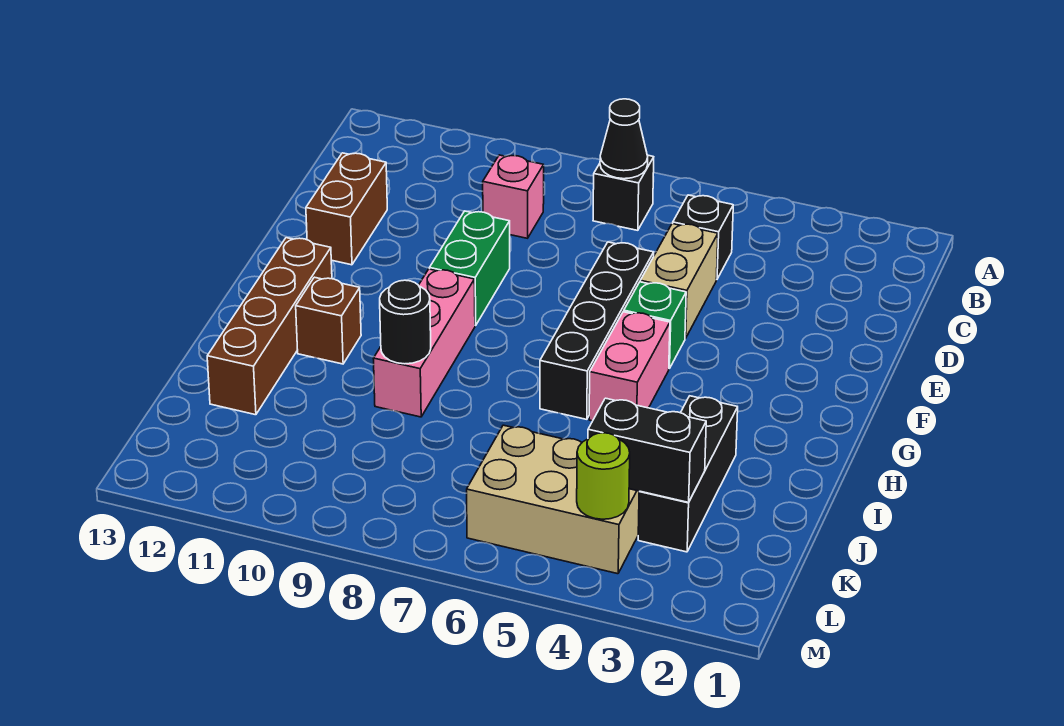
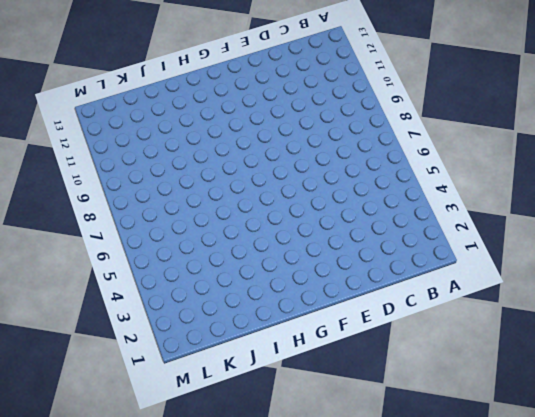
none -> black brick B7 level 1
none -> black brick C5 level 1
none -> pink brick C9 level 1

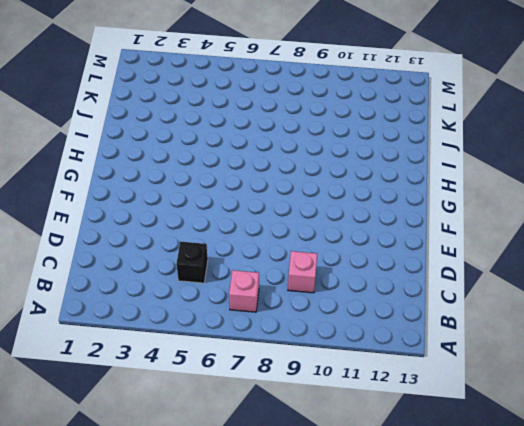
pink brick B7 level 1 -> black brick B7 level 1
none -> tan brick D5:E5 level 1
none -> brown brick D12:E12 level 1
none -> black brick E6:H6 level 1

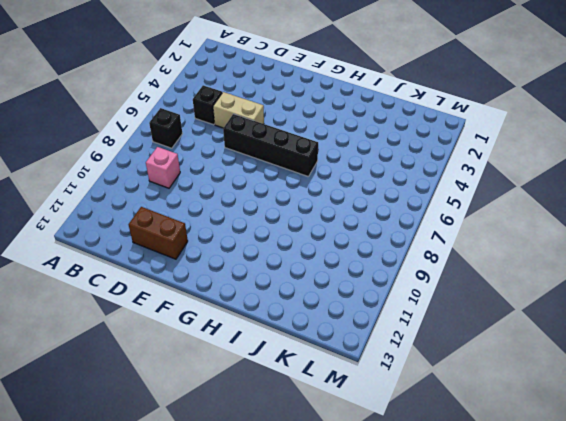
none -> green brick E9:F9 level 1
none -> green brick F5 level 1
none -> pink brick G5:H5 level 1

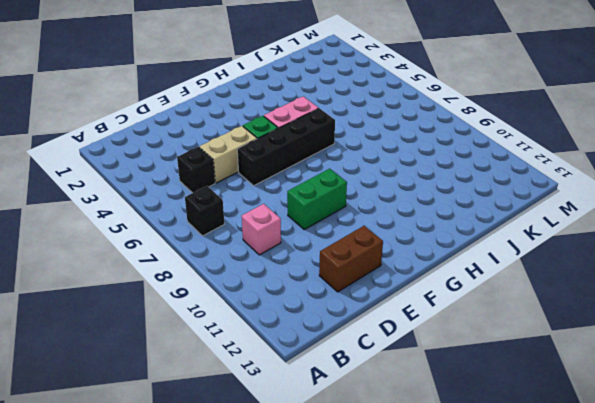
none -> pink brick G9:I9 level 1
none -> brown brick G12:J12 level 1
none -> brown brick H11 level 1

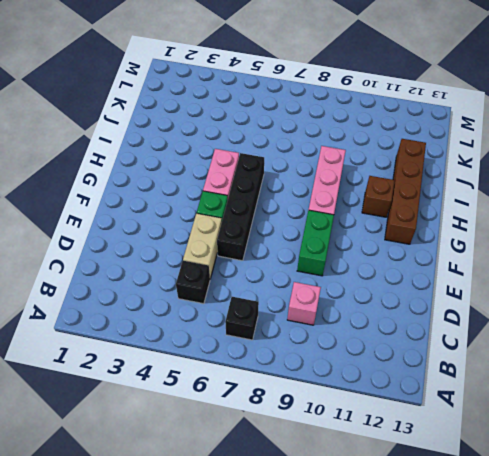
none -> brown brick D12:E12 level 1
none -> black brick I3:K3 level 1
none -> tan brick K4:L6 level 1

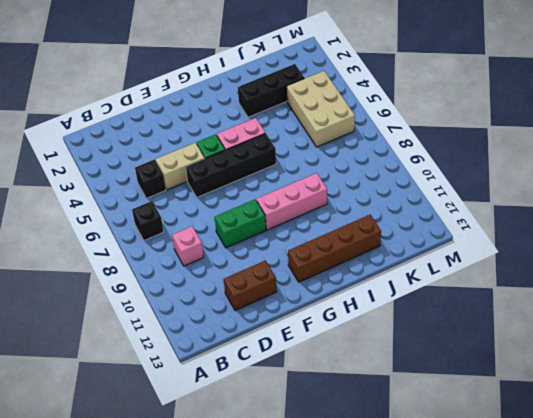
none -> brown brick H11 level 1
none -> black cone B7 level 2
none -> black round brick I9 level 2

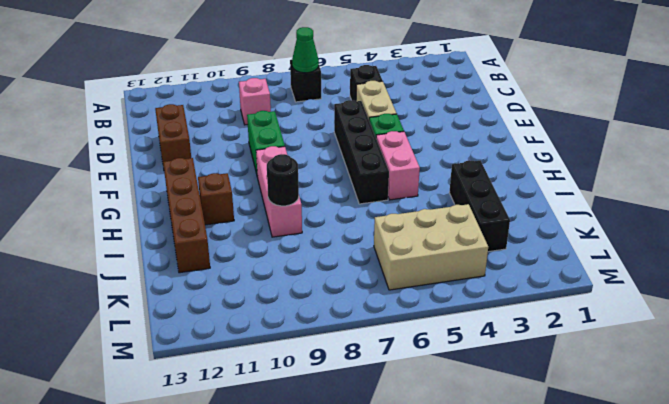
green cone B7 level 2 -> black cone B7 level 2
none -> black brick K3:K4 level 2
none -> lime round brick L4 level 2

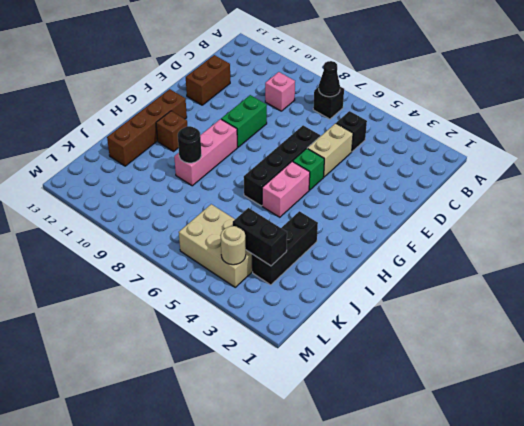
tan round brick L4 level 2 -> lime round brick L4 level 2

